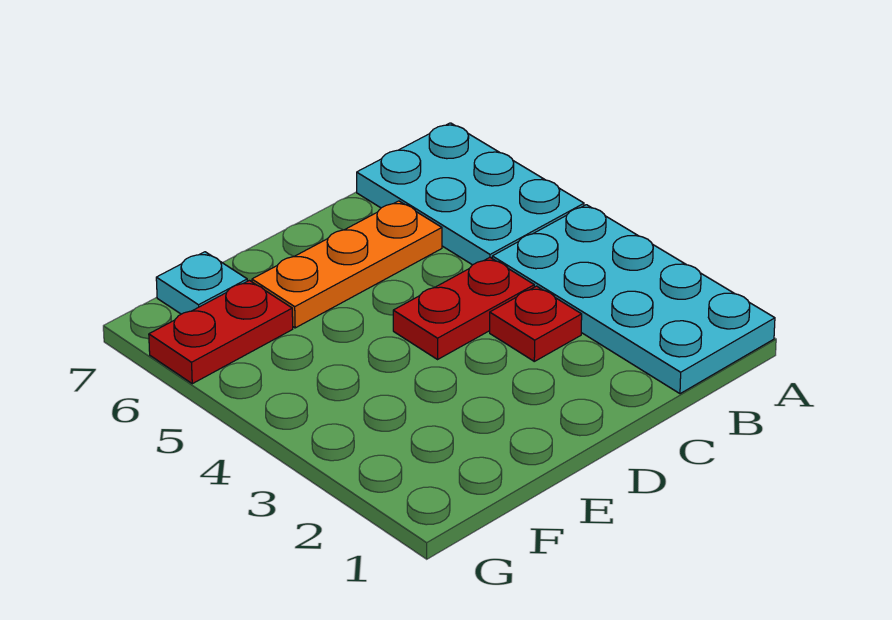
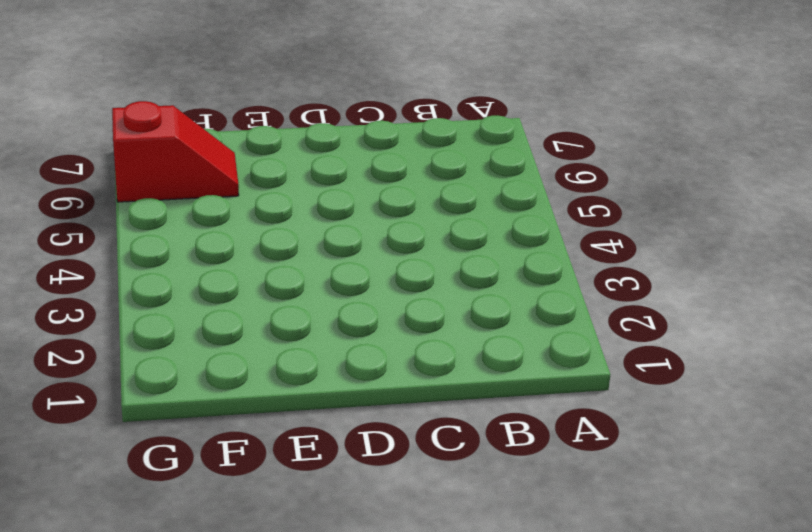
red slope F6:G6 level 1 top G -> red plate F6:G6 level 1
none -> cyan plate A1:B4 level 1
none -> cyan plate A5:B7 level 1

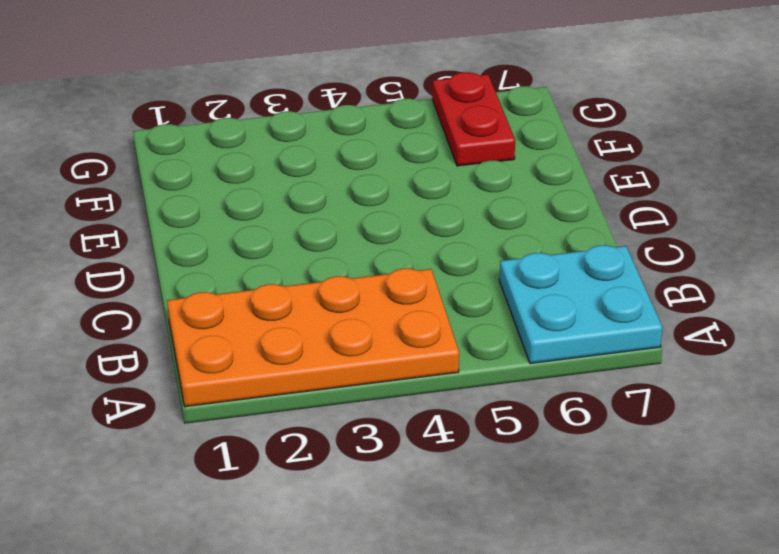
orange plate A1:B4 level 1 -> cyan plate A1:B4 level 1
cyan plate A6:B7 level 1 -> cyan plate A5:B7 level 1
none -> red plate C3 level 1
none -> red plate C4:D4 level 1

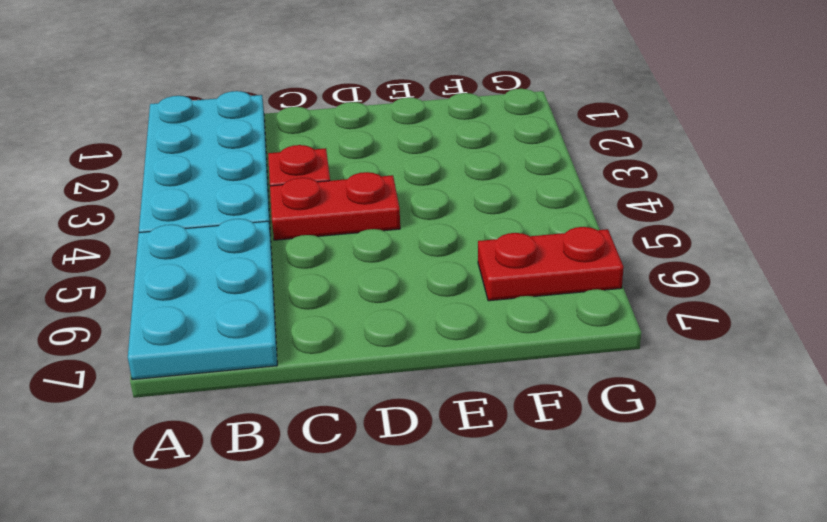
none -> orange plate C6:E6 level 1
none -> cyan plate F7 level 1

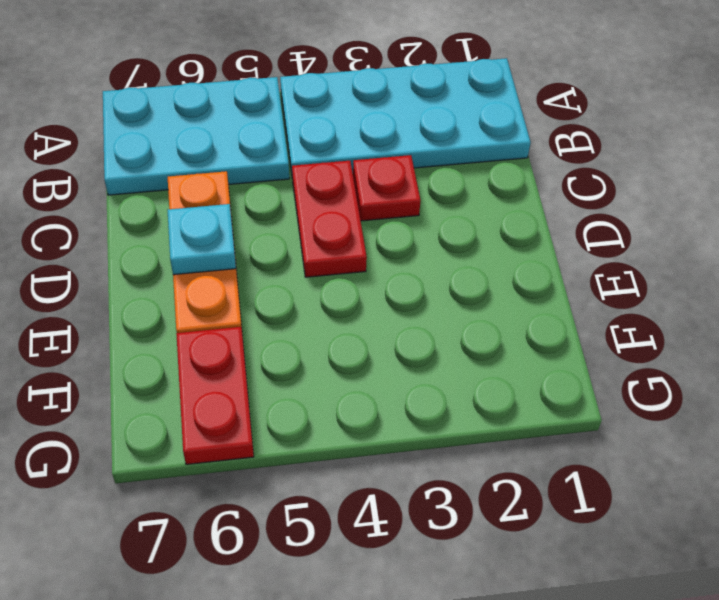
cyan plate D6 level 2 -> cyan plate F7 level 1

